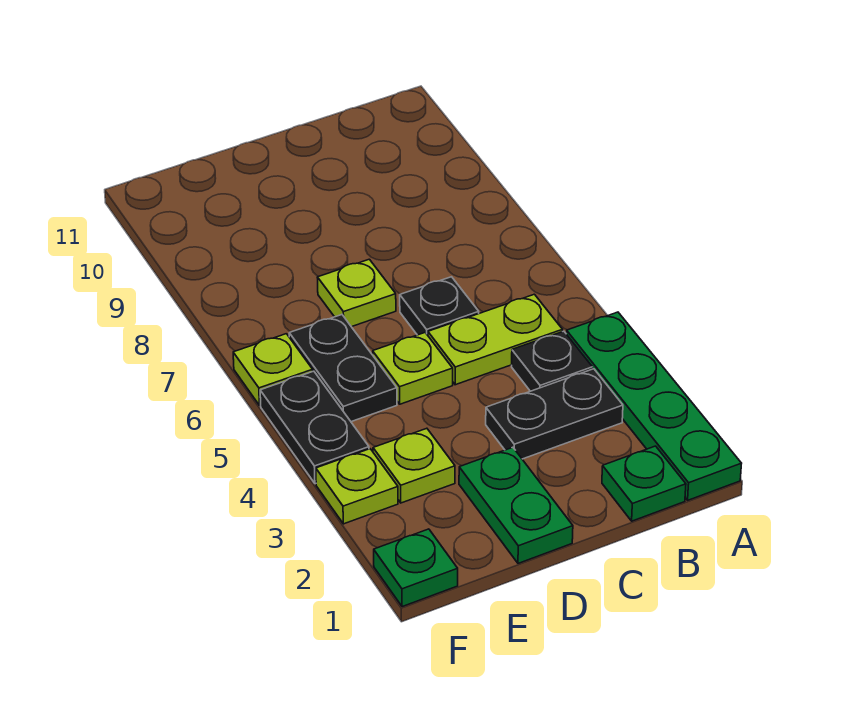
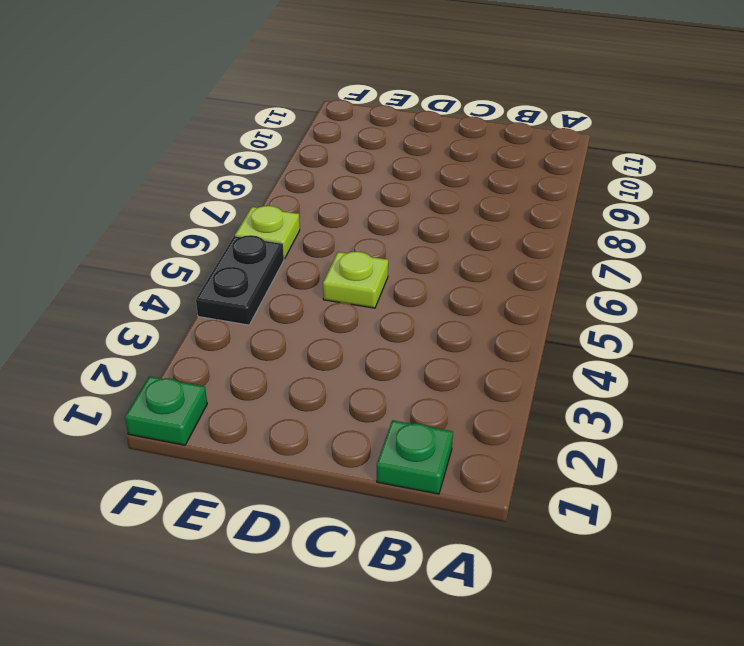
none -> green plate A1:A4 level 1
none -> black plate B3:C3 level 1
none -> black plate B4 level 1

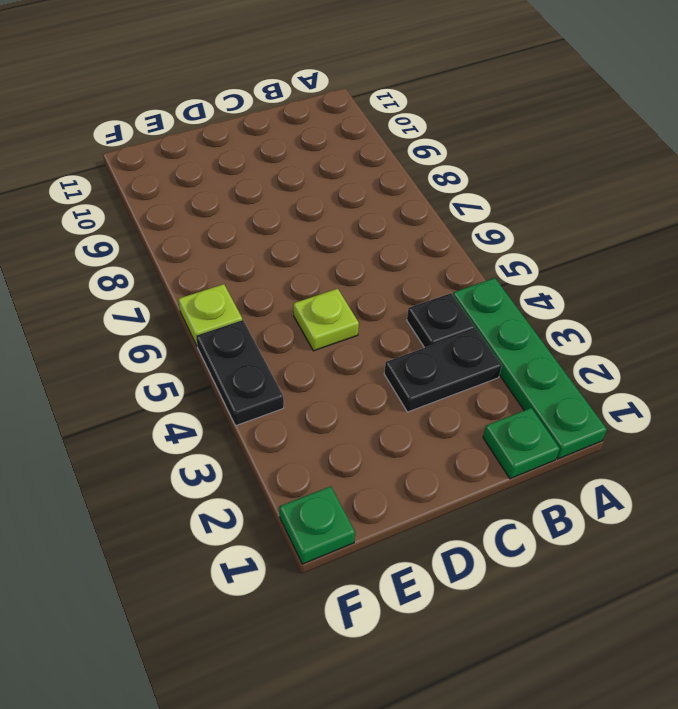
none -> lime plate B5:C5 level 1
none -> black plate C6 level 1
none -> green plate D1:D2 level 1

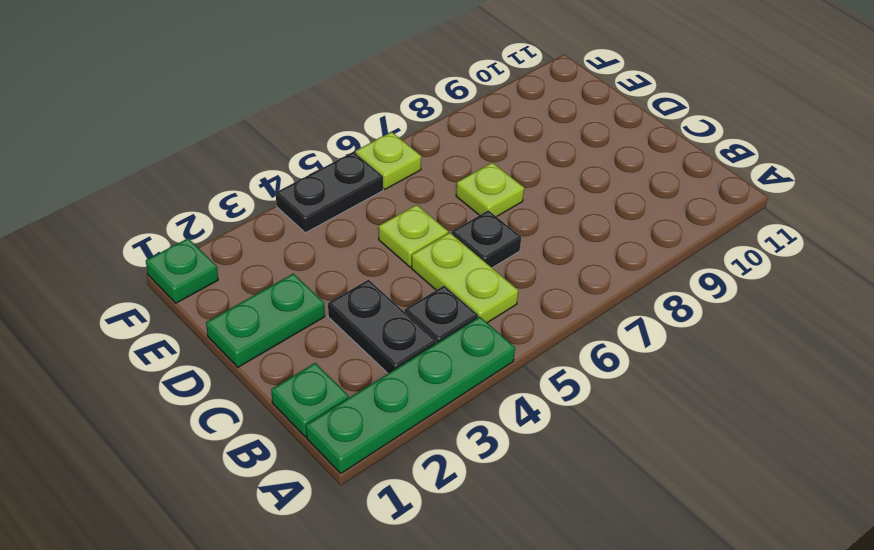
none -> lime plate E3 level 1
none -> black plate E5:E6 level 1
none -> lime plate F3 level 1

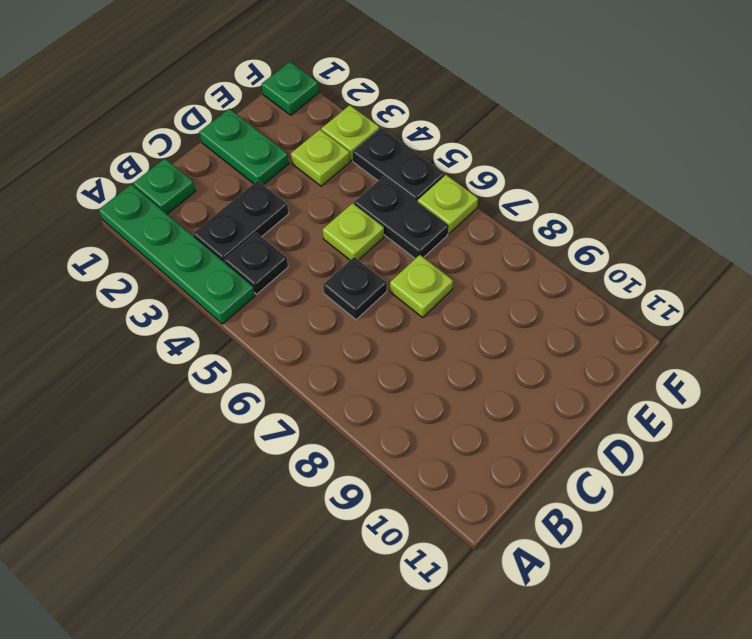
none -> lime plate B5:C5 level 1

